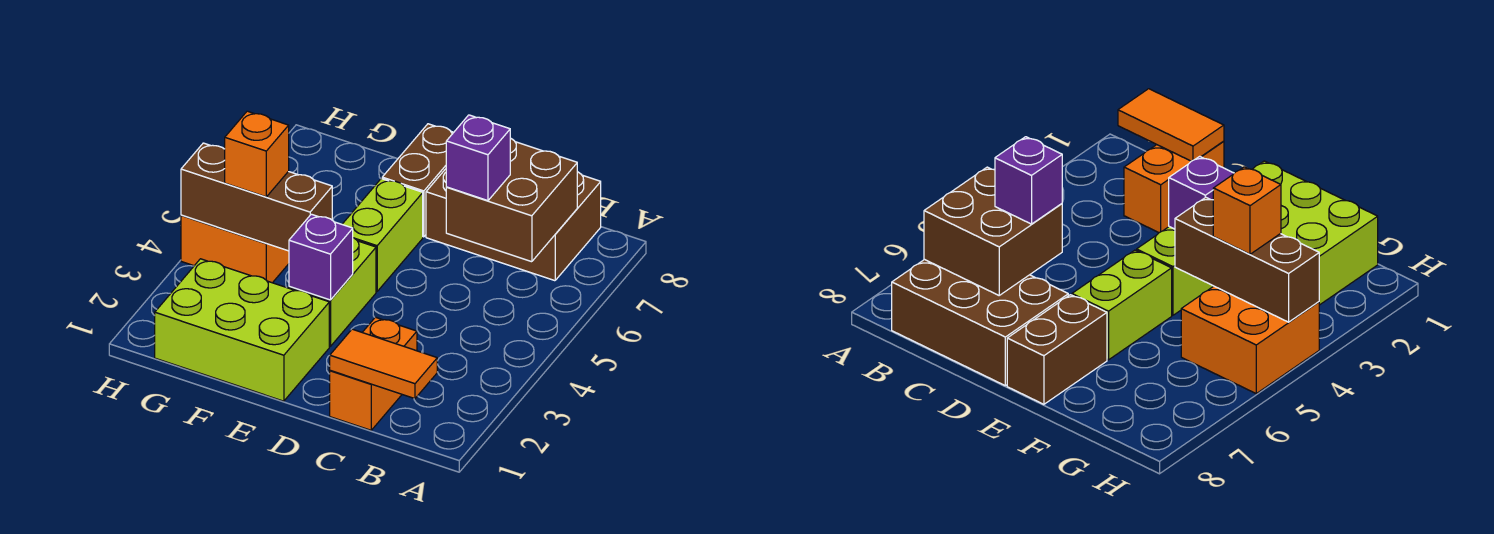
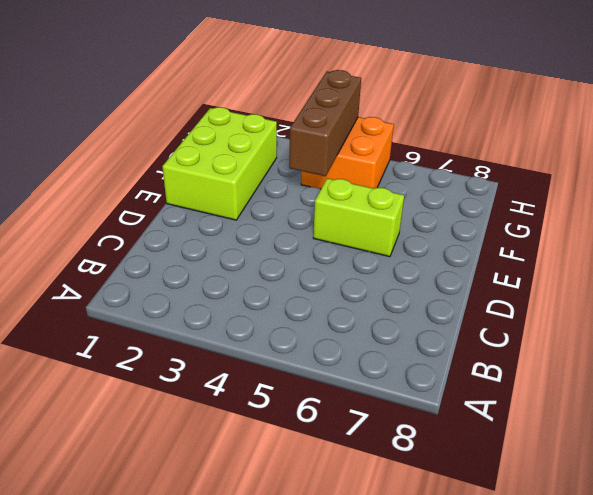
none -> brown brick B7:D8 level 1
none -> orange brick C1:C2 level 1
none -> lime brick E3:E4 level 1

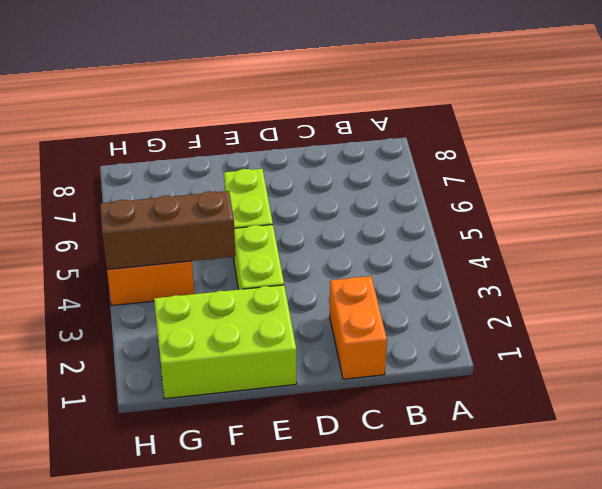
none -> brown brick B7:D8 level 1
none -> brown brick E7:E8 level 1
none -> orange tile B1:C1 level 2

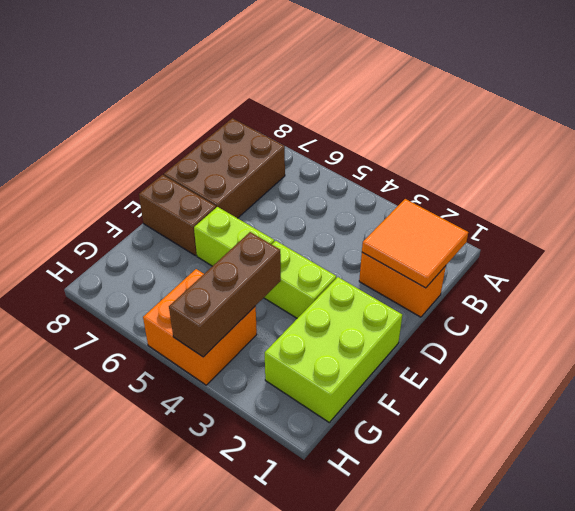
orange tile B1:C2 level 2 -> orange tile B1:C1 level 2
none -> brown brick B6:C7 level 2
none -> purple brick E3 level 2
none -> purple brick C6 level 3

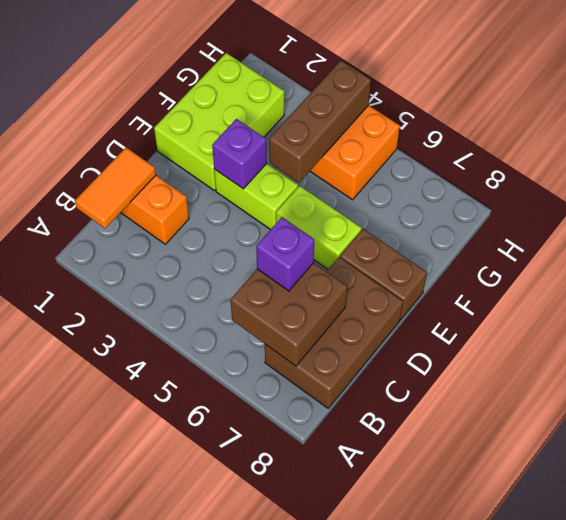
none -> orange brick G4 level 3

